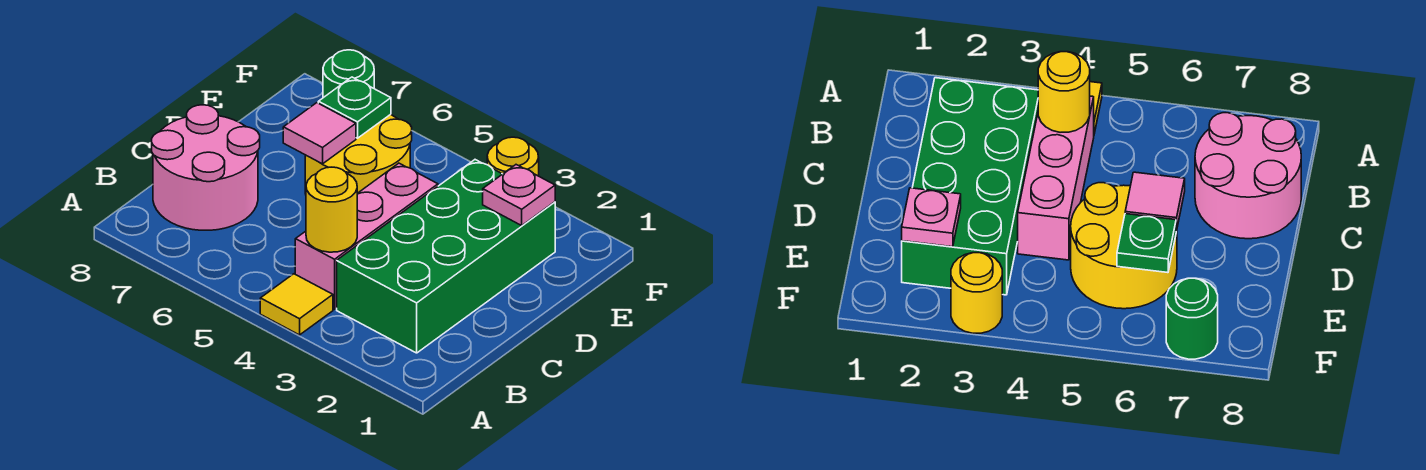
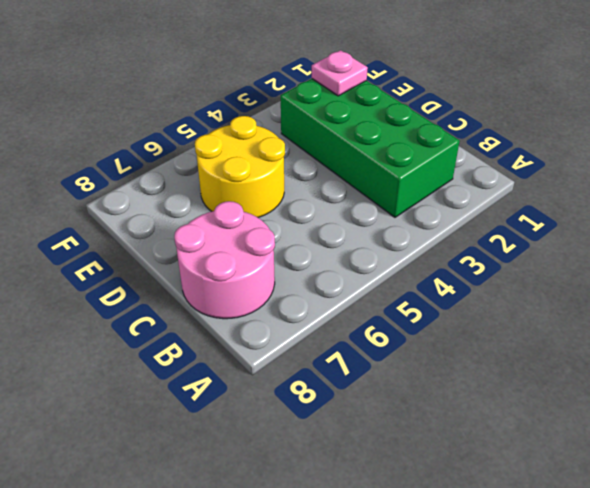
none -> yellow tile A4 level 1
none -> pink brick B4:D4 level 1

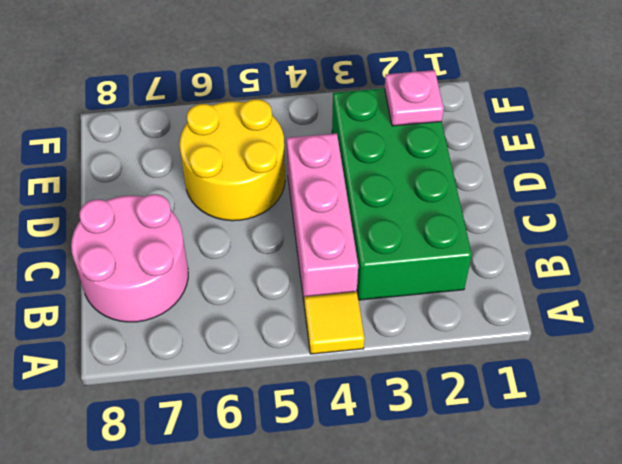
none -> yellow round brick F3 level 1
none -> green round brick F7 level 1

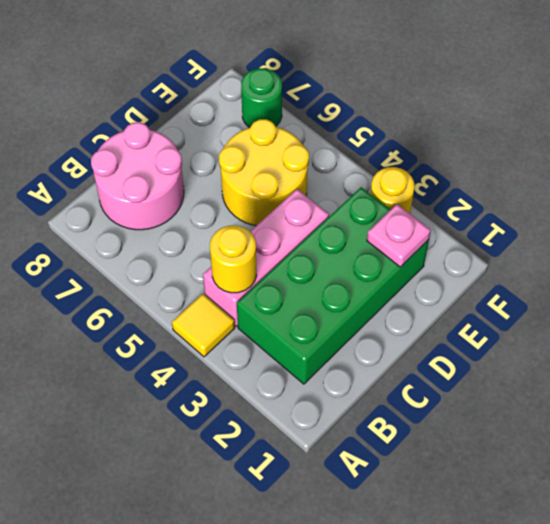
none -> pink tile D6 level 2
none -> green plate E6 level 2

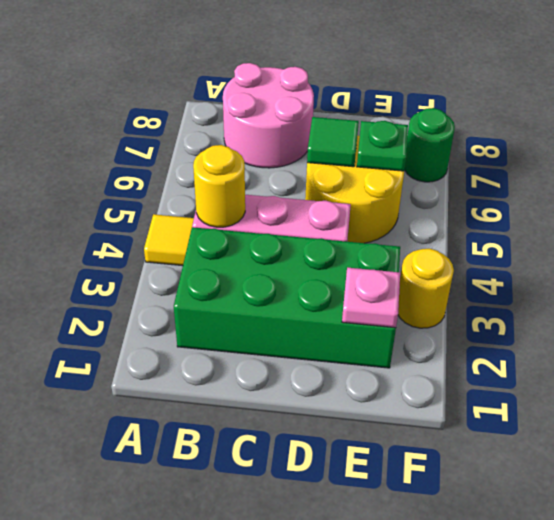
green tile D6 level 2 -> pink tile D6 level 2

